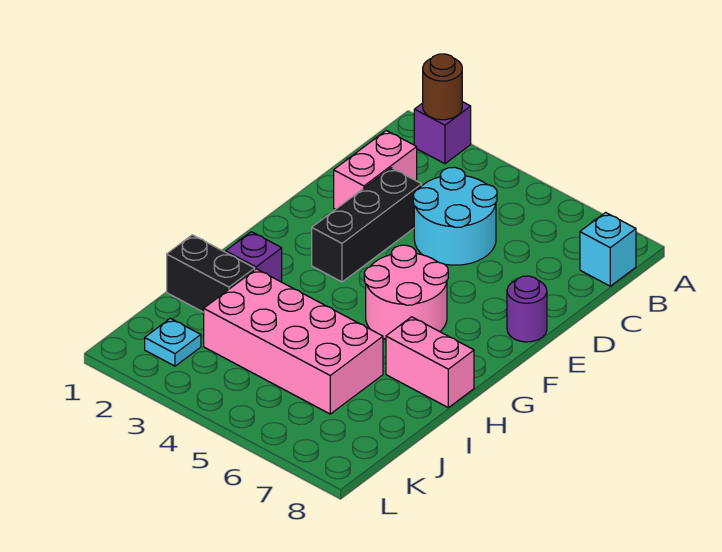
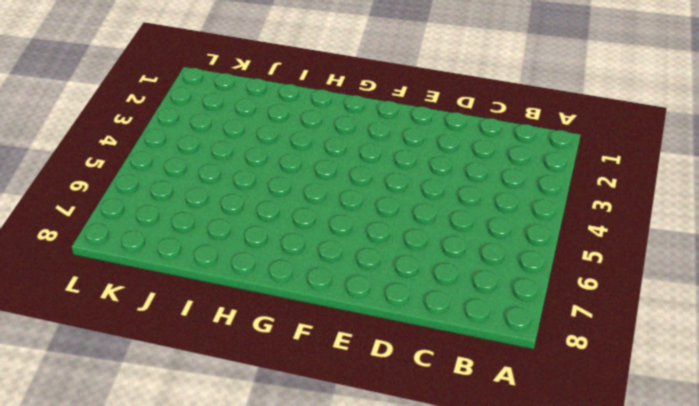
none -> purple brick A2 level 1
none -> cyan brick B8 level 1
none -> pink brick C2:D2 level 1

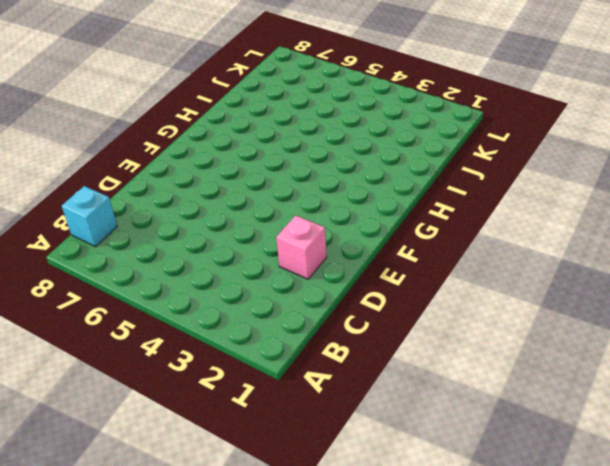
pink brick D2 level 1 -> pink brick C2:D2 level 1
none -> purple brick A2 level 1
none -> cyan round brick C4:D5 level 1
none -> black brick D3:F3 level 1

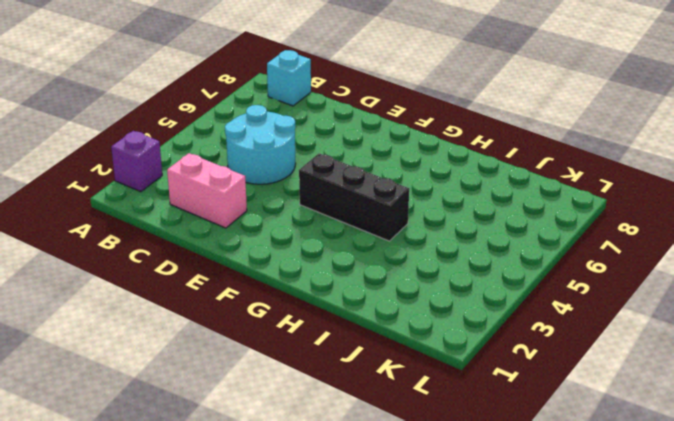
black brick F4:H4 level 1 -> black brick D3:F3 level 1
none -> purple round brick E8 level 1
none -> pink round brick F5:G6 level 1
none -> purple brick H2 level 1

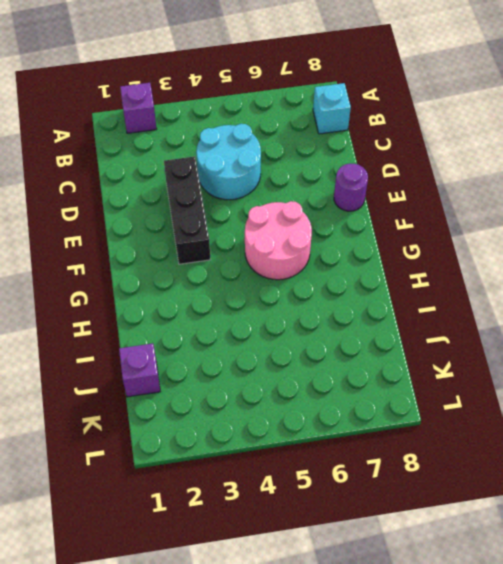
purple brick J1 level 1 -> purple brick H2 level 1
none -> pink brick C2:D2 level 1
none -> pink brick H7:H8 level 1
none -> black brick I1:I2 level 1

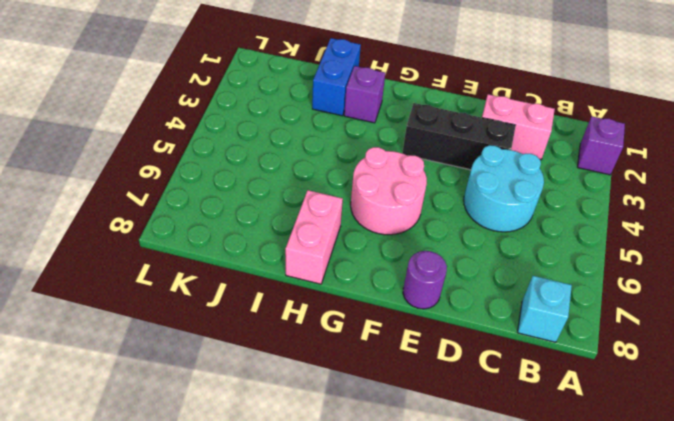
blue brick I1:I2 level 1 -> black brick I1:I2 level 1
none -> pink brick I3:J6 level 1
none -> cyan plate K2 level 1
none -> brown round brick A2 level 2

